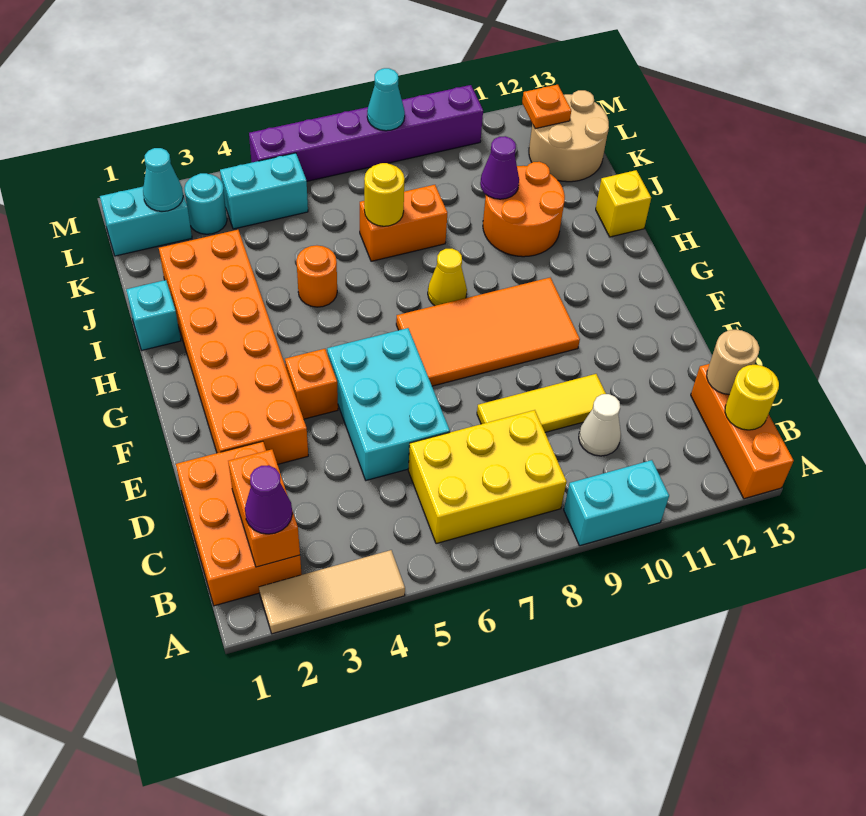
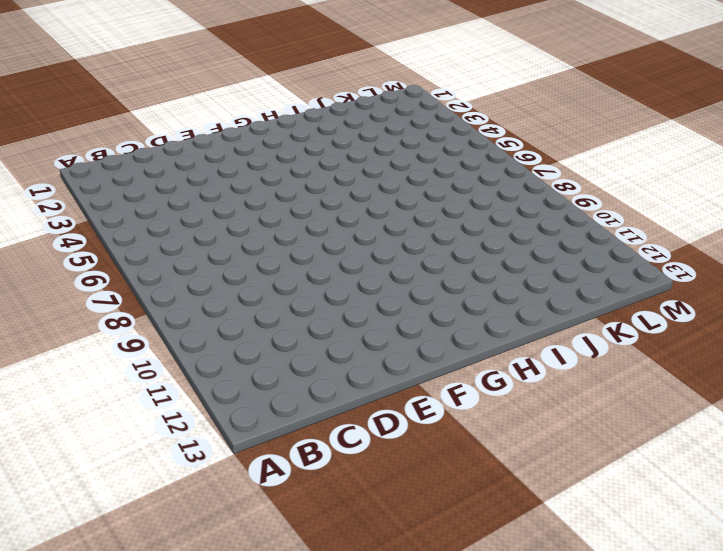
none -> tan tile A2:A4 level 1
none -> cyan brick A9:A10 level 1
none -> orange brick A13:C13 level 1
none -> orange brick B1:D2 level 1

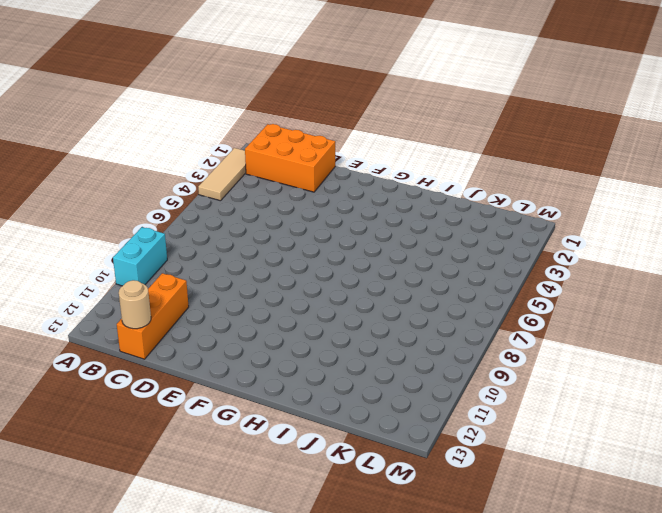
orange brick C11:C13 level 1 -> orange brick A13:C13 level 1
none -> yellow brick B6:C8 level 1
none -> white cone C10 level 1
none -> cyan brick D5:F6 level 1
none -> yellow tile D8:D10 level 1

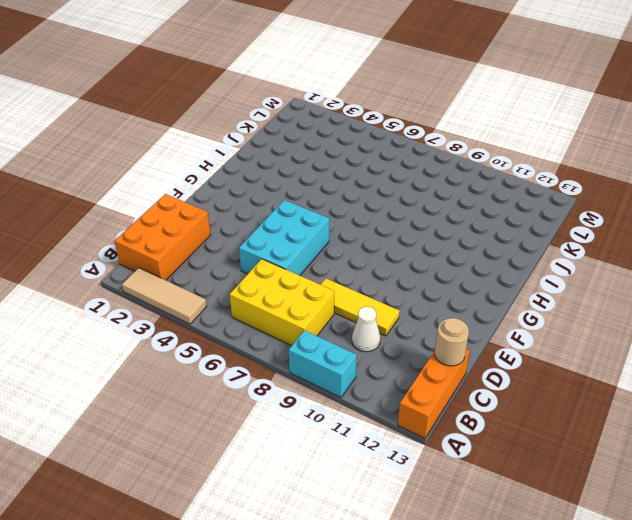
none -> orange brick E2:J3 level 1
none -> orange brick F4 level 1
none -> orange tile F7:G10 level 1
none -> yellow cone H8 level 1

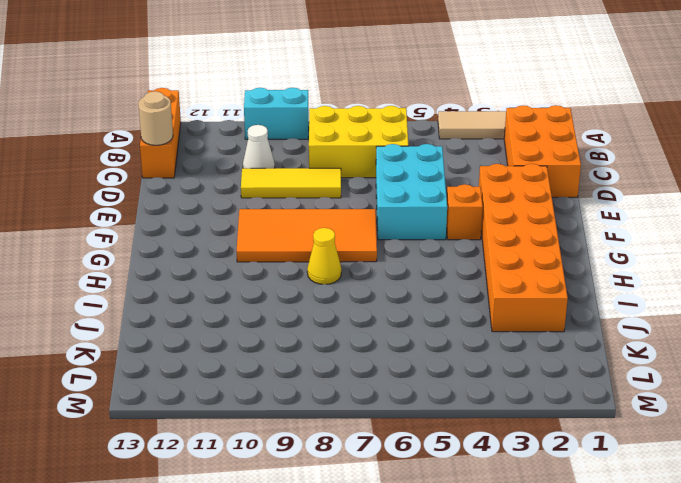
none -> cyan brick I1 level 1
none -> orange round brick I5 level 1
none -> orange round brick I10:J11 level 1
none -> yellow brick I13 level 1

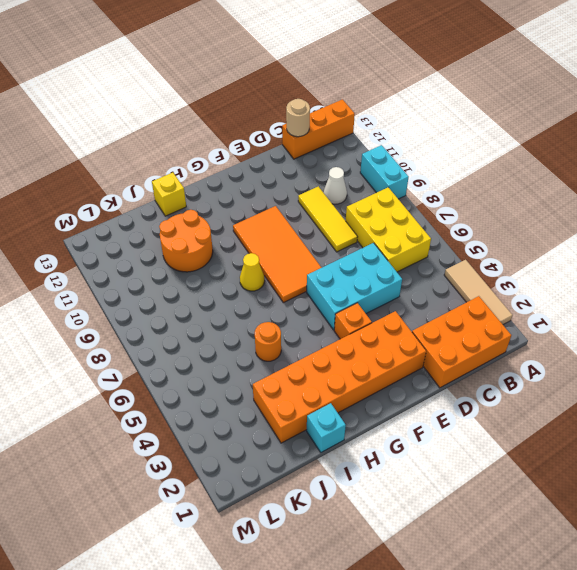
none -> orange brick J7:J8 level 1
none -> tan round brick K12:L13 level 1
none -> cyan brick L1:L2 level 1
none -> cyan round brick L3 level 1

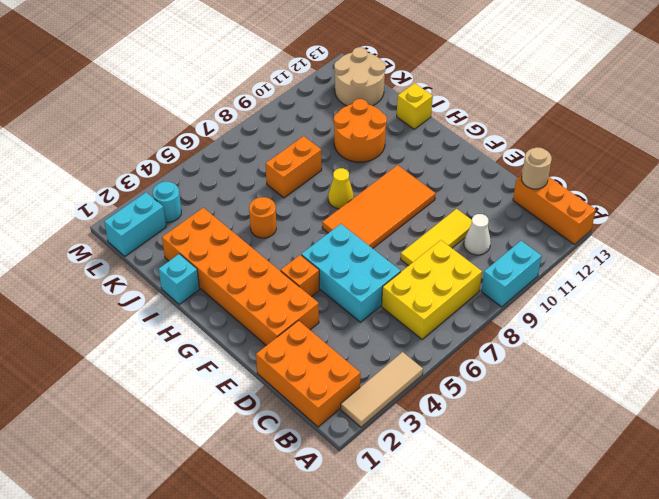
none -> cyan brick L4:L5 level 1
none -> purple brick M5:M10 level 1
none -> orange brick B2:C2 level 2
none -> yellow round brick B13 level 2

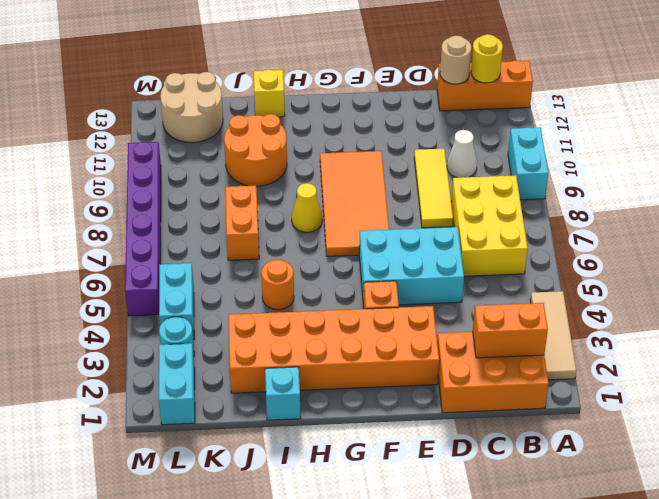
none -> yellow round brick J7 level 2
none -> purple cone J10 level 2
none -> cyan cone L2 level 2
none -> orange plate L12 level 2

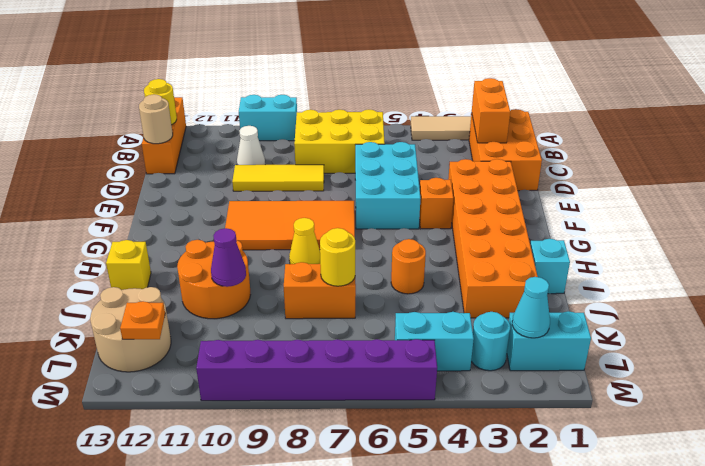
none -> cyan cone M8 level 2
none -> purple cone B2 level 3

